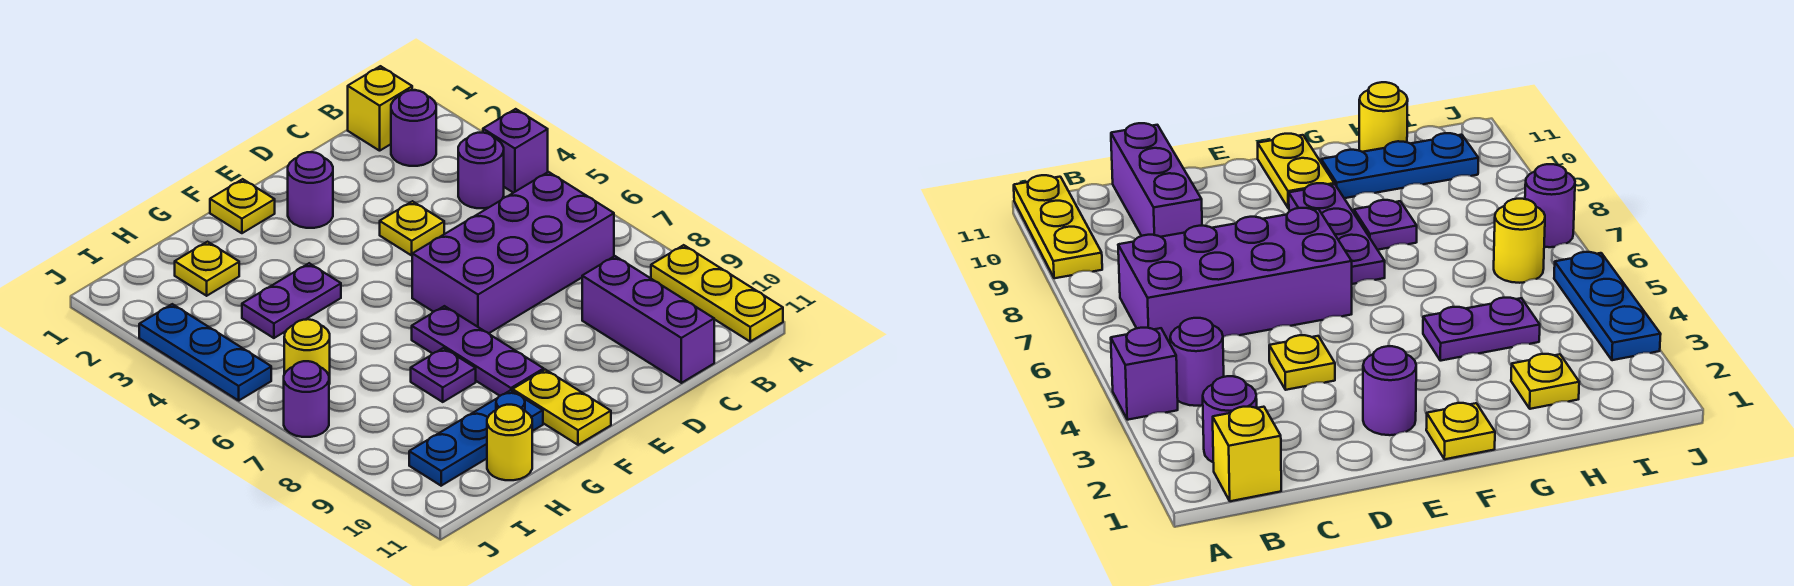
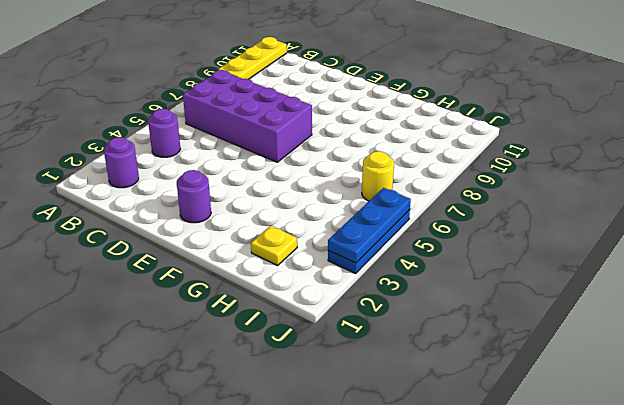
blue plate J3:J5 level 2 -> blue plate G10:I10 level 1
none -> purple brick A4 level 1
none -> yellow brick B1 level 1
none -> purple brick C9:C11 level 1

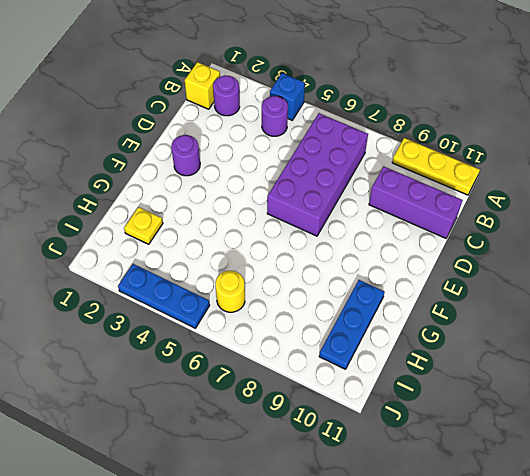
blue brick A4 level 1 -> purple brick A4 level 1
none -> yellow plate D4 level 1
none -> yellow plate F1 level 1
none -> purple plate F7:F9 level 1

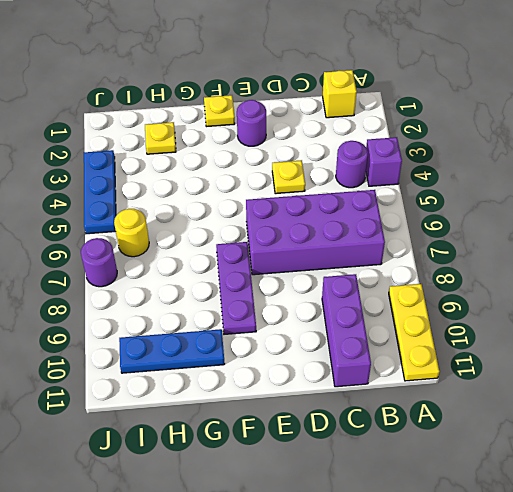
none -> purple round brick B2 level 1
none -> yellow plate F10:F11 level 1
none -> purple plate G4:H4 level 1

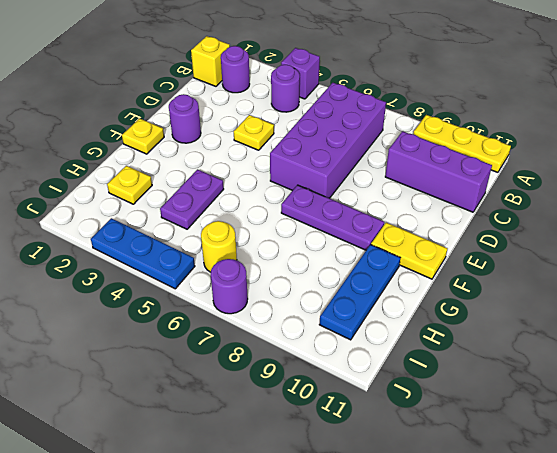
none -> purple plate G8 level 1
none -> yellow round brick H11 level 1

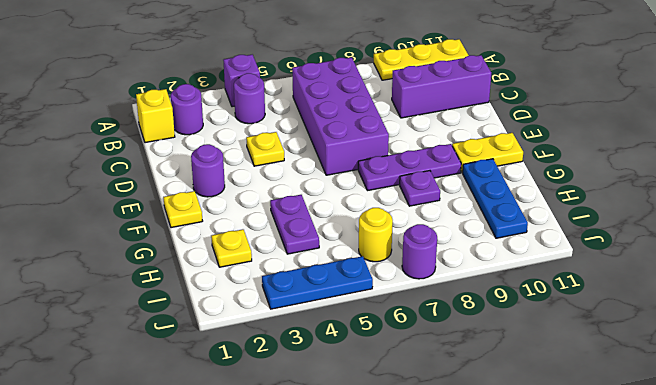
none -> yellow round brick H11 level 1

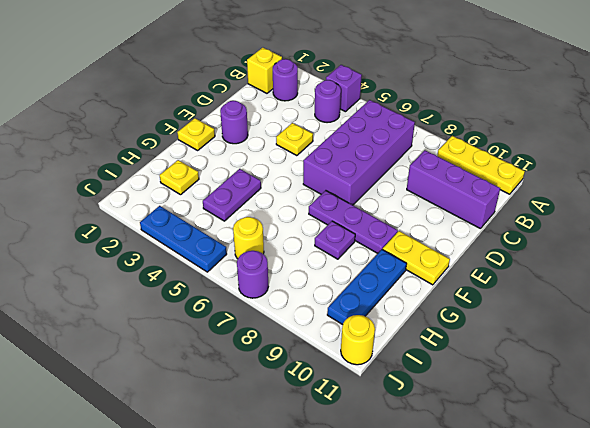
yellow round brick J11 level 1 -> yellow round brick H11 level 1

